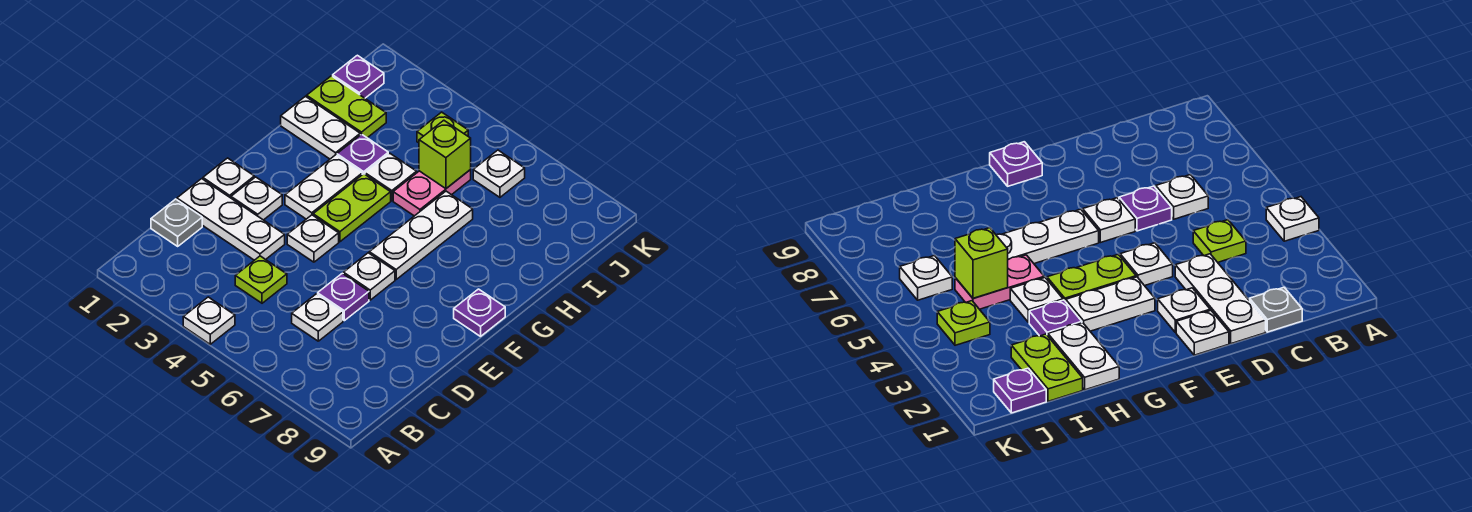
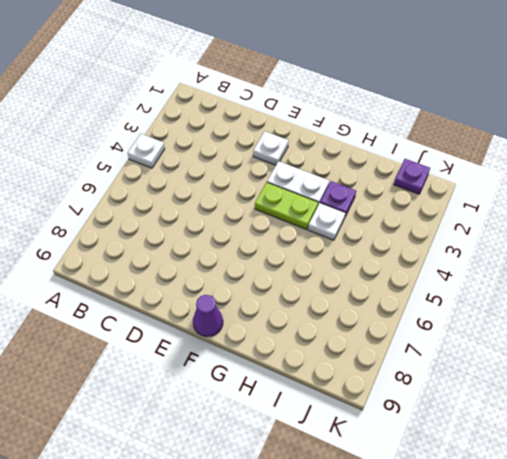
purple cone F9 level 1 -> purple plate F9 level 1
none -> grey plate C1 level 1
none -> lime plate C4 level 1
none -> white plate C6 level 1

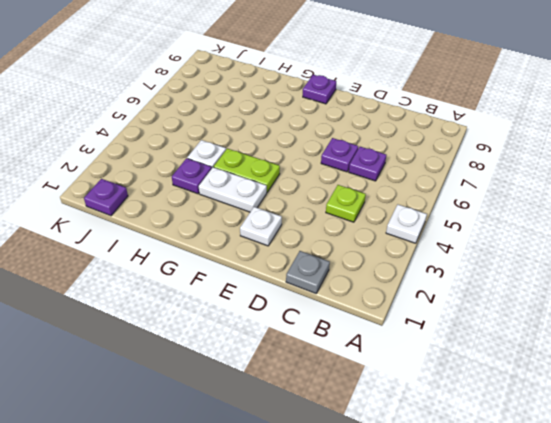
purple plate C6 level 1 -> white plate C6 level 1
none -> white plate D1:D3 level 1
none -> white plate E1 level 1
none -> white plate E4 level 1

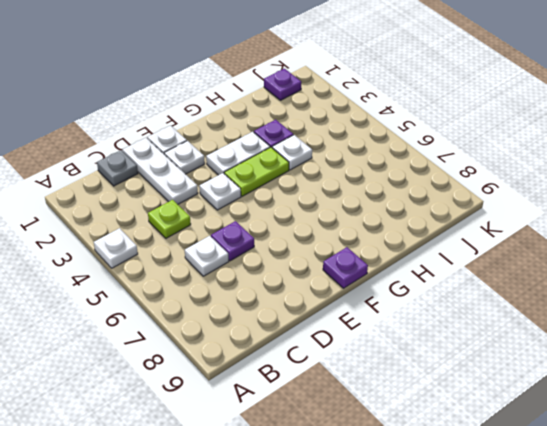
none -> white plate E6 level 1
none -> white plate F6:H6 level 1
none -> white plate H1:H2 level 1

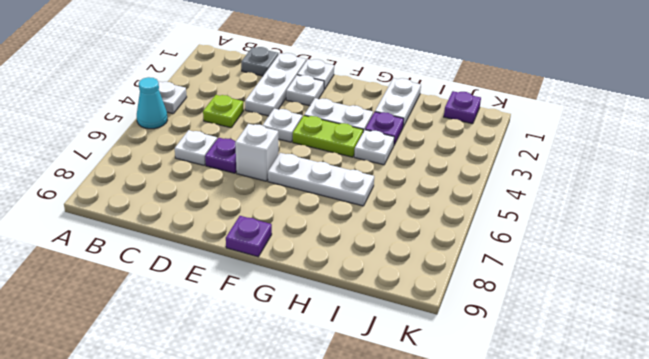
cyan cone A5 level 1 -> none
white brick E6 level 1 -> white plate E6 level 1
none -> pink plate H5:I5 level 1
none -> lime plate I1:I2 level 1
none -> lime plate J4 level 1

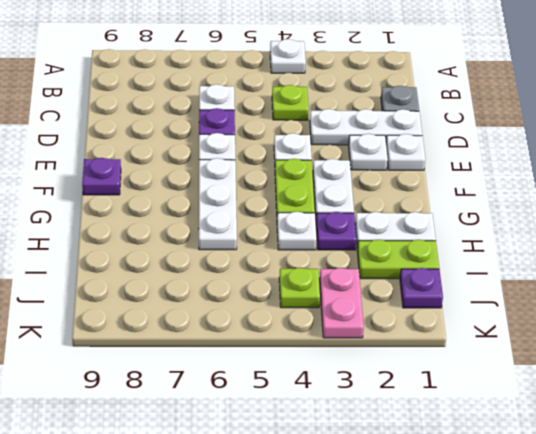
pink plate J3:K3 level 1 -> pink plate H5:I5 level 1
none -> white plate J6 level 1
none -> lime brick I5 level 2

